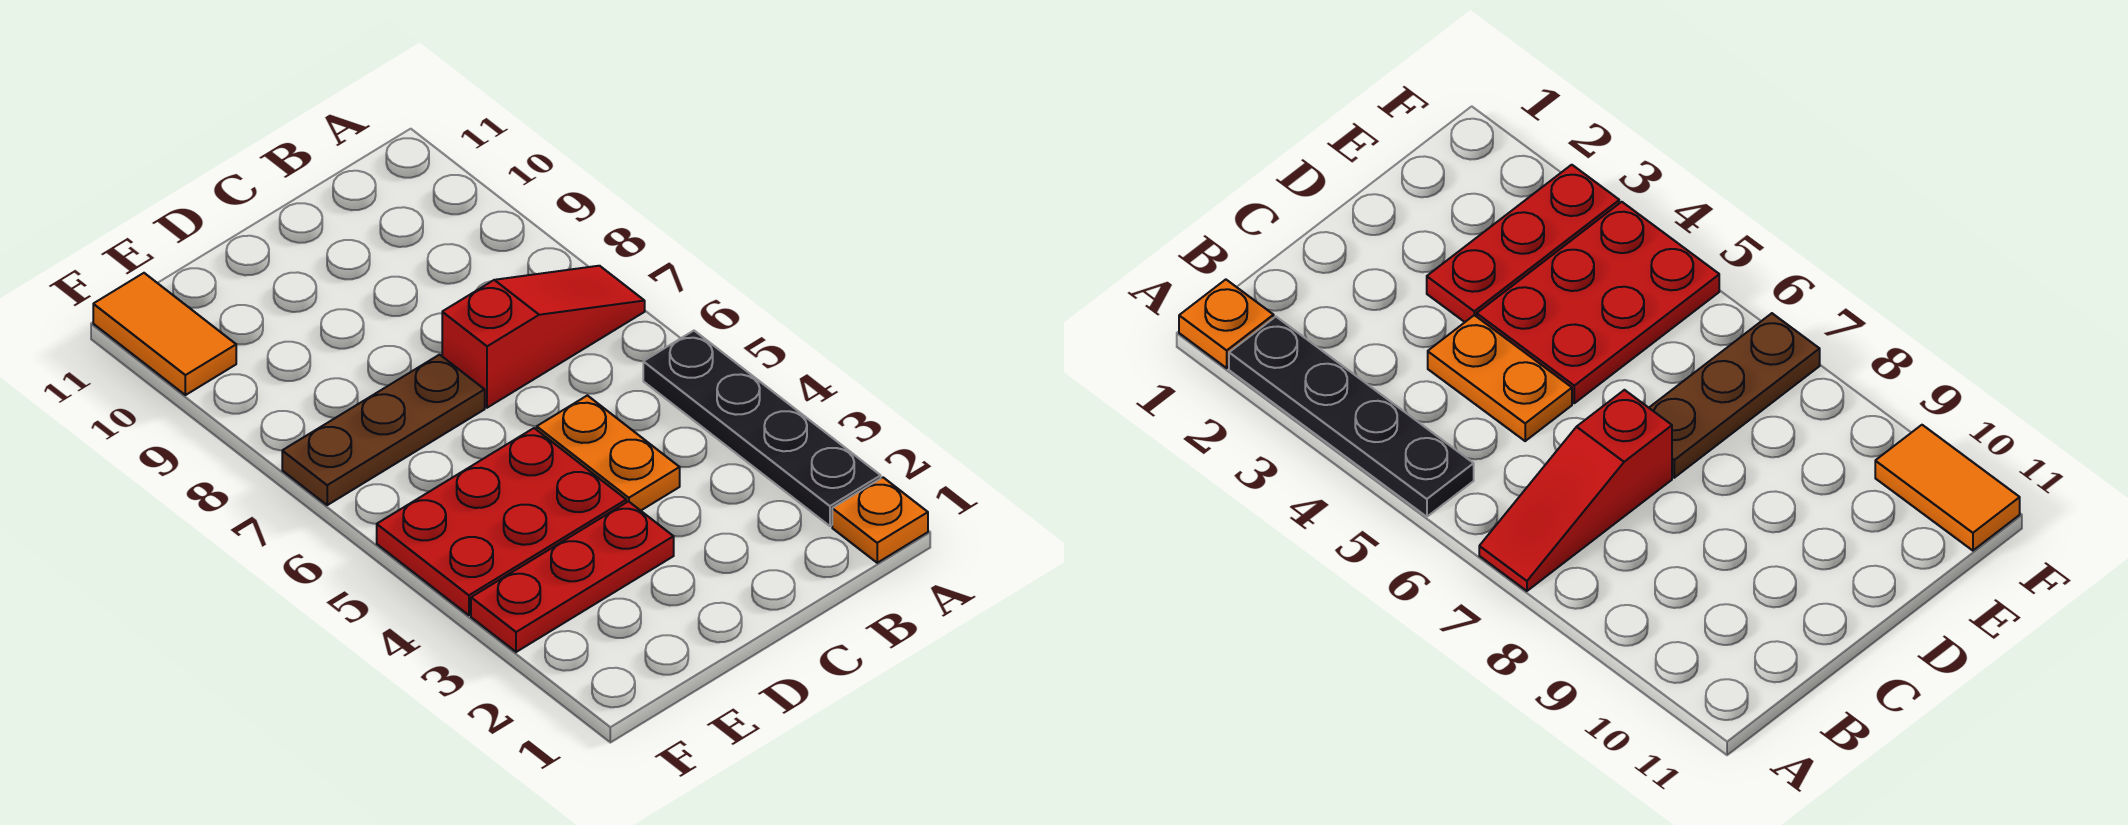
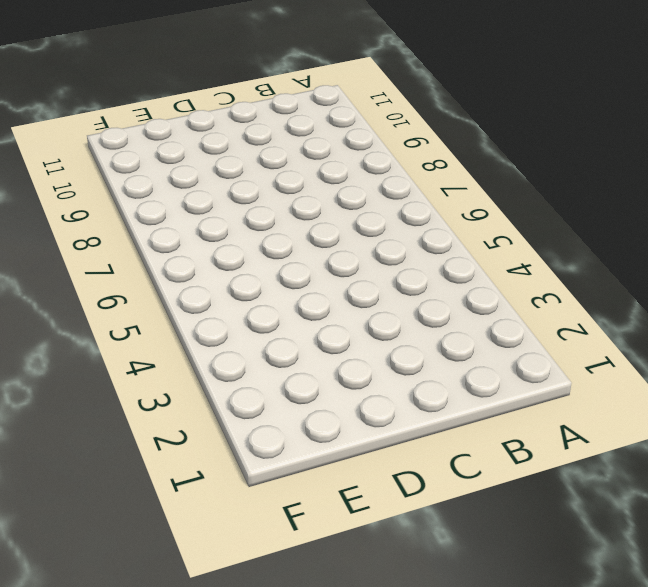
none -> orange plate A1 level 1
none -> black plate A2:A5 level 1

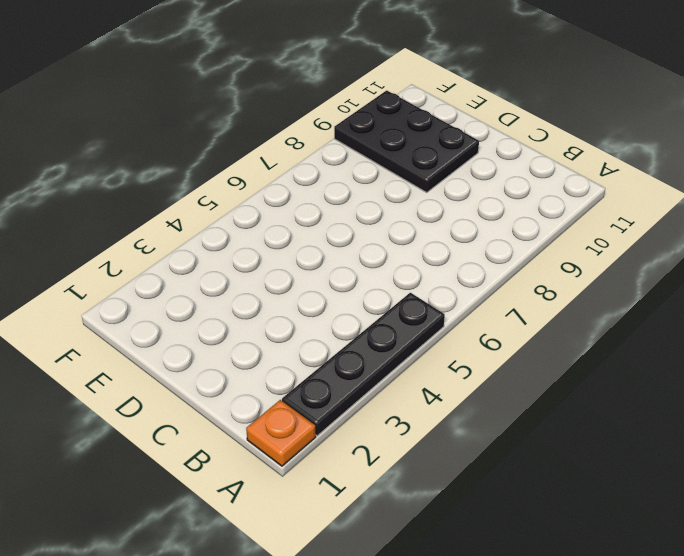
black plate D9:F10 level 1 -> orange tile F10:F11 level 1
none -> red slope A7:C7 level 1 top C
none -> orange plate C4:C5 level 1

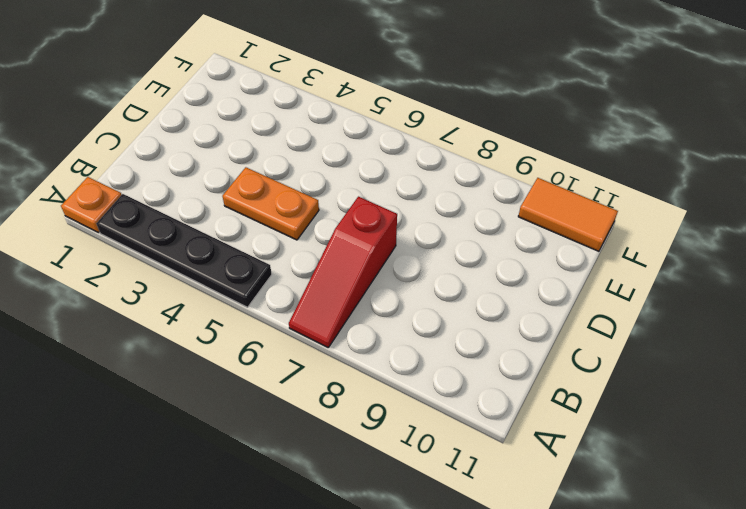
none -> red plate D3:F3 level 1
none -> red plate D4:F5 level 1

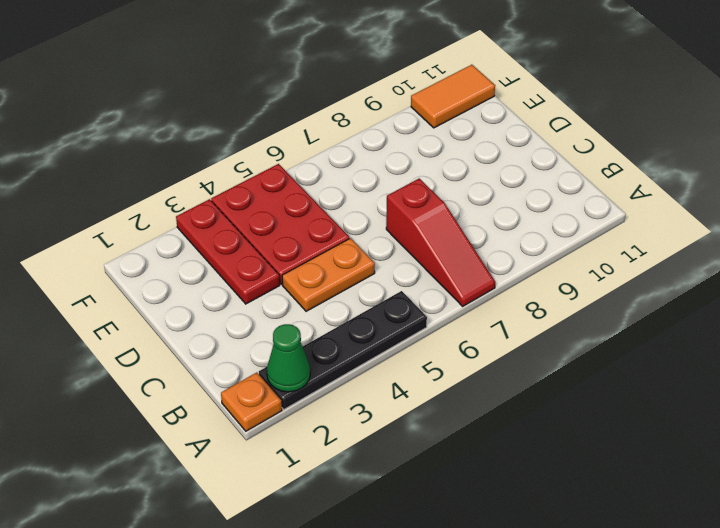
green cone A2 level 2 -> none
none -> brown plate D7:F7 level 1

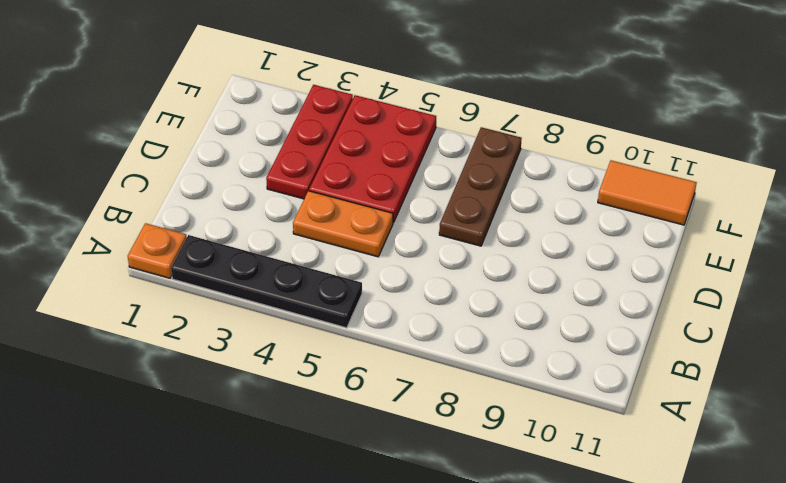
none -> red slope A7:C7 level 1 top C

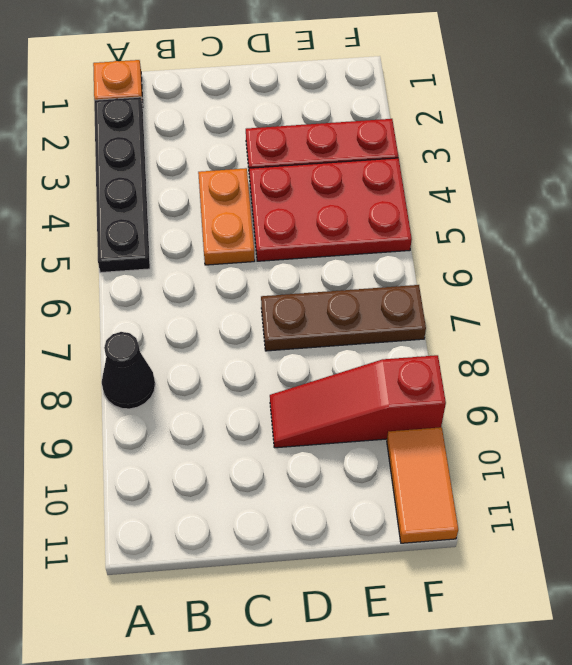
black cone A8 level 1 -> none
red slope D9:F9 level 1 top F -> red slope A7:C7 level 1 top C

